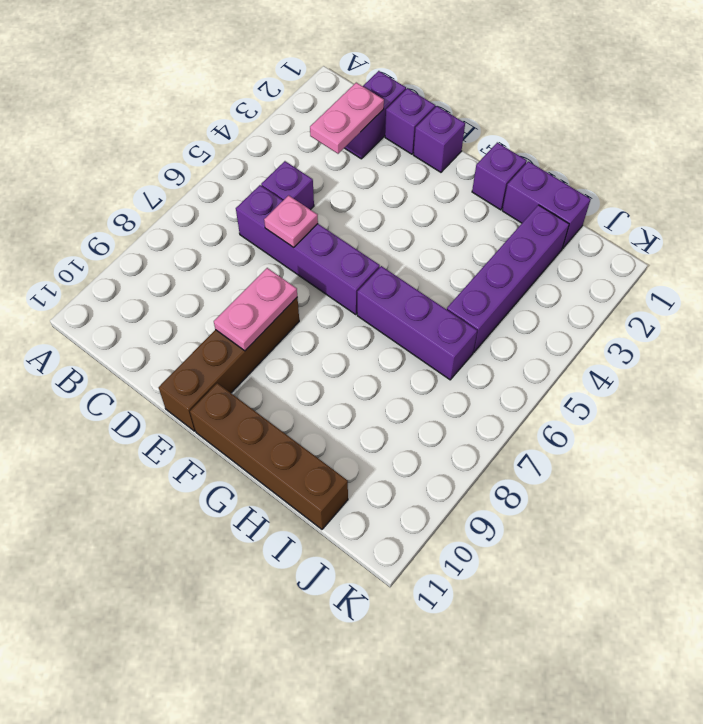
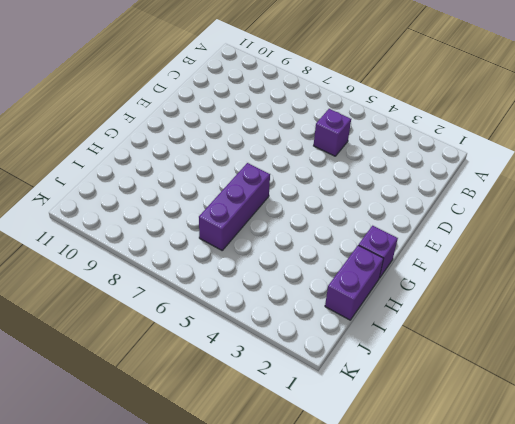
none -> purple brick C1:C2 level 1
none -> purple brick C6:F6 level 1
none -> purple brick D1 level 1

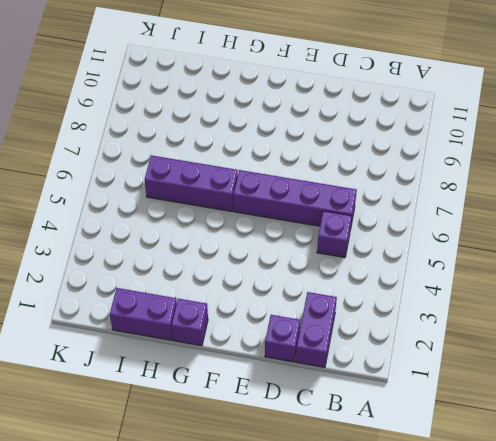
none -> purple brick E1 level 1
none -> brown brick E8:E11 level 1
none -> brown brick F11:I11 level 1

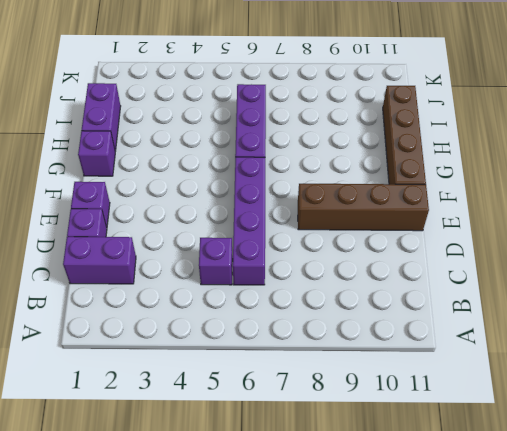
none -> purple brick I2:I5 level 1
none -> pink plate C2:C3 level 2
none -> pink plate D6 level 2

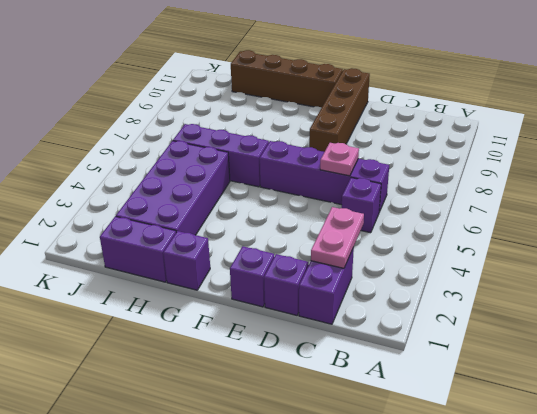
purple brick H2:I5 level 1 -> purple brick I2:I5 level 1
none -> pink plate E8:E9 level 2

